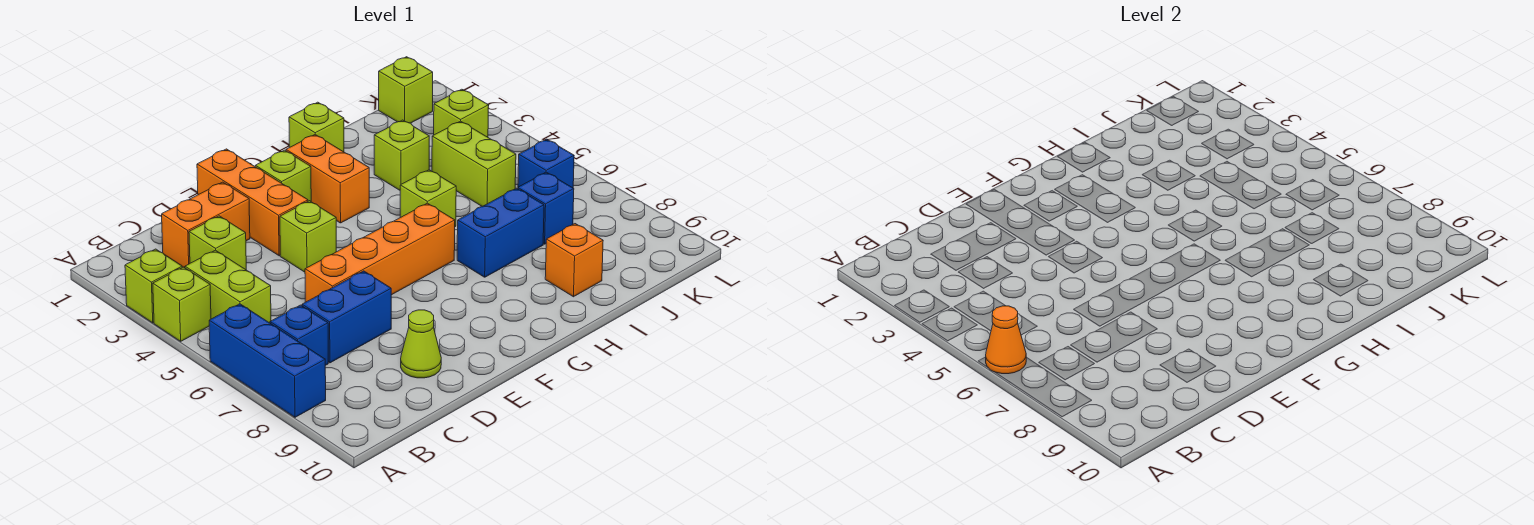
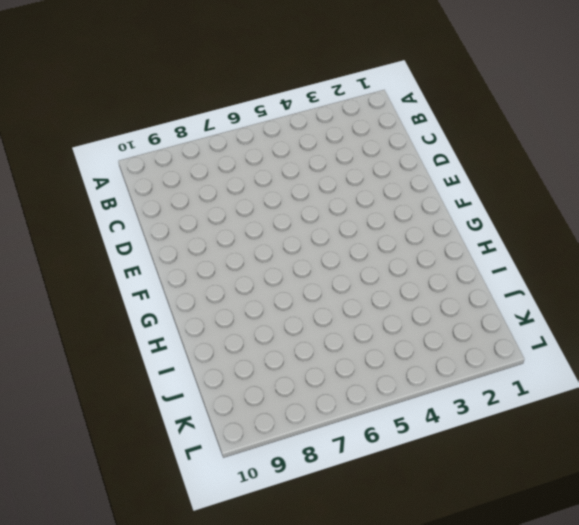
none -> lime brick A3 level 1
none -> lime brick A4 level 1
none -> blue brick A6:A8 level 1

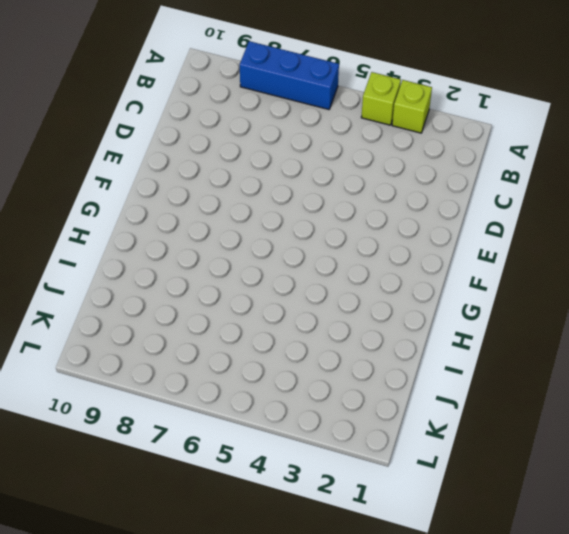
none -> lime brick B4:B5 level 1
none -> blue brick B7 level 1
none -> orange brick C2:D2 level 1

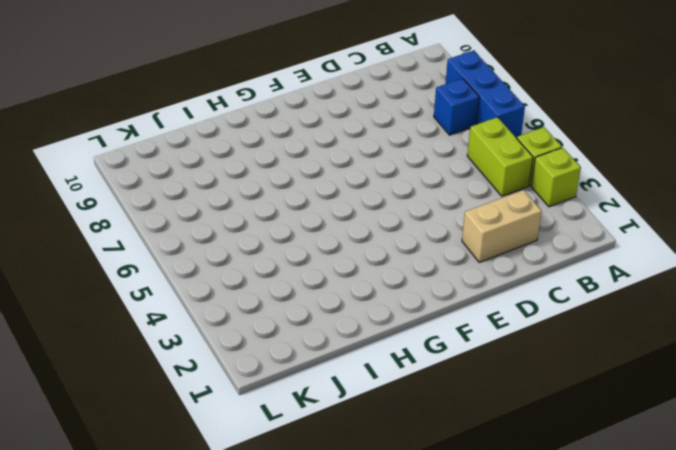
tan brick C2:D2 level 1 -> orange brick C2:D2 level 1
none -> lime brick C3 level 1
none -> blue brick C7:D7 level 1
none -> orange brick D6:G6 level 1

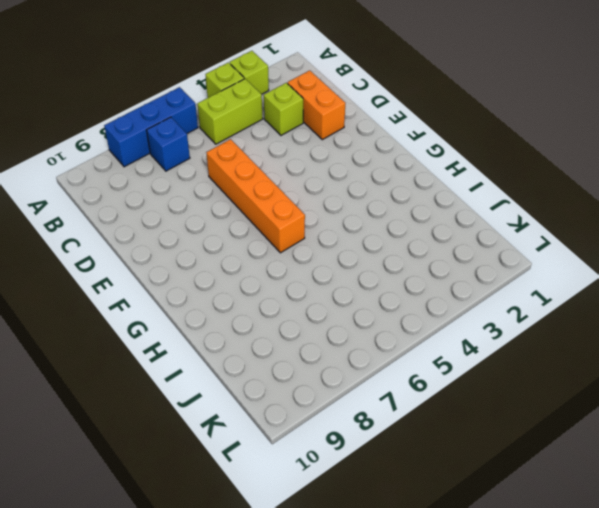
none -> blue brick C7:D7 level 1
none -> lime cone D9 level 1
none -> orange brick E1:E3 level 1

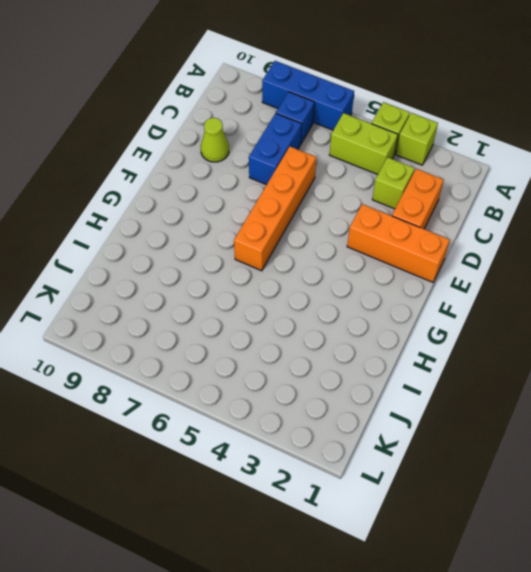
none -> lime brick E4 level 1
none -> lime brick F2 level 1
none -> orange brick G2:G3 level 1

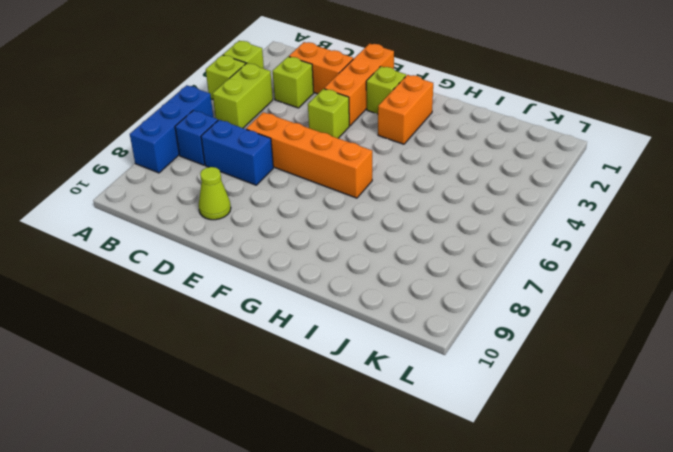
none -> lime brick H1 level 1
none -> lime brick H5 level 1
none -> blue brick H7:I7 level 1

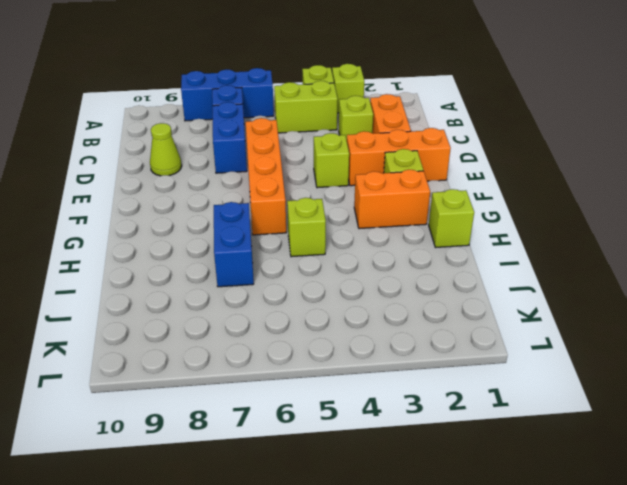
none -> lime brick I3 level 1
none -> orange brick I9 level 1
none -> lime brick J4:J5 level 1

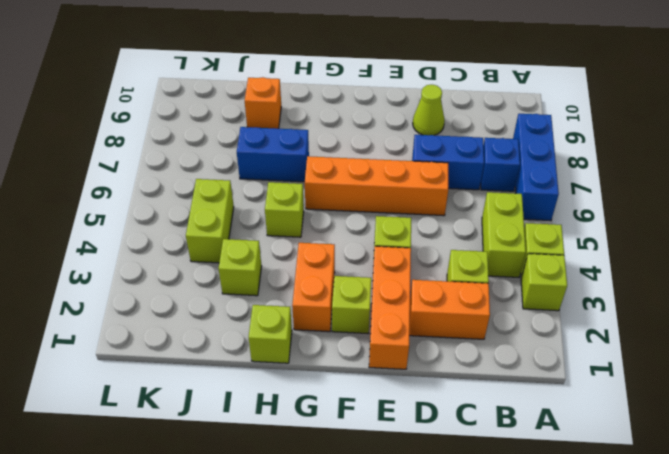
none -> blue brick J7 level 1
none -> lime brick K1 level 1
none -> lime brick K3 level 1

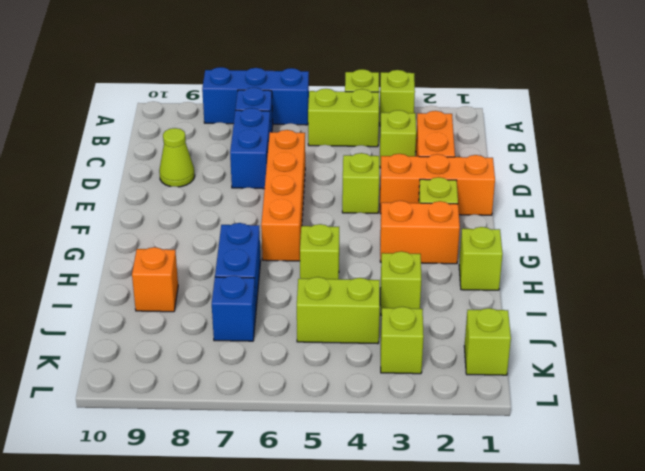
none -> blue brick K6 level 1
none -> orange cone A6 level 2

